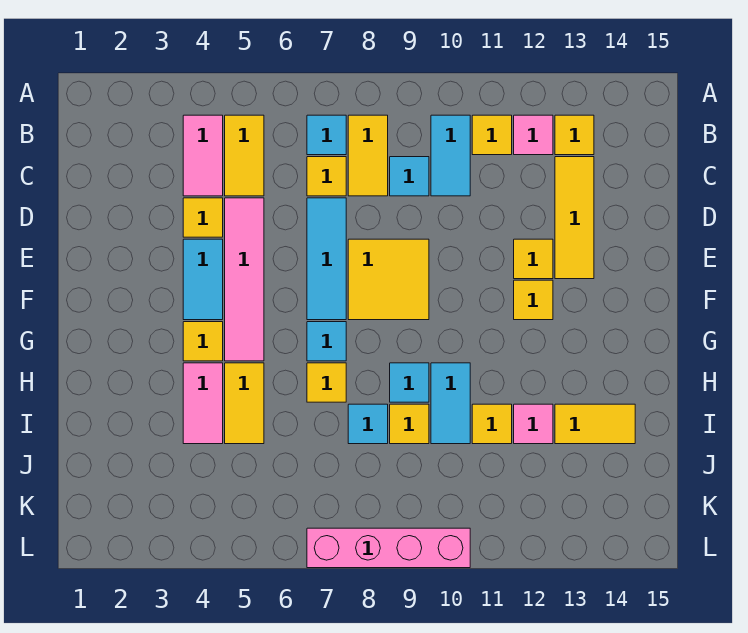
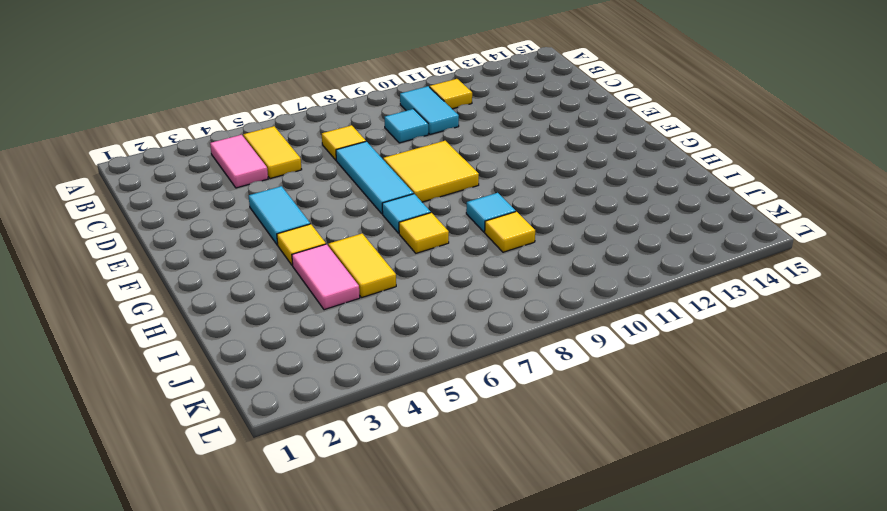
none -> cyan tile B7 level 1
none -> yellow tile B8:C8 level 1
none -> pink tile B12 level 1
none -> yellow tile B13 level 1

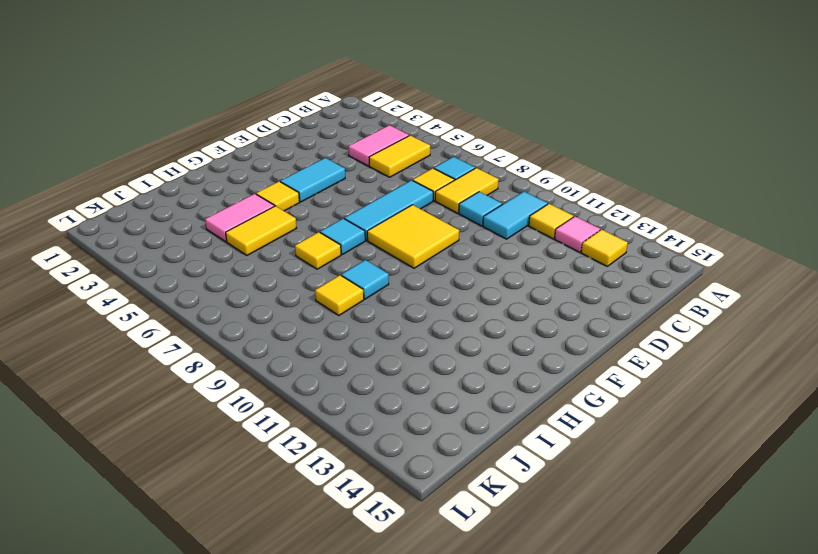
none -> yellow tile C13:E13 level 1
none -> yellow tile D4 level 1
none -> pink tile D5:G5 level 1
none -> yellow tile E12 level 1

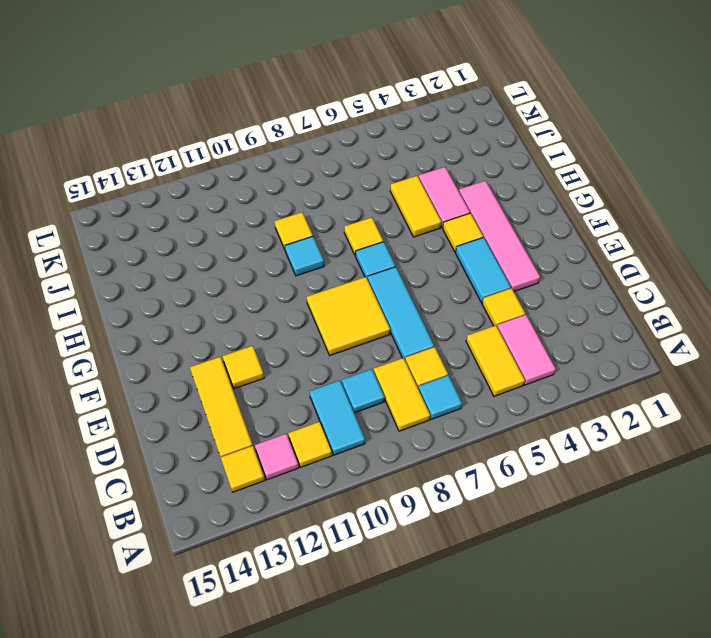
pink tile E3:H3 level 1 -> pink tile D5:G5 level 1
none -> yellow tile F12 level 1
none -> cyan tile H10:I10 level 1
none -> cyan tile I8 level 1
none -> yellow tile I11 level 1

